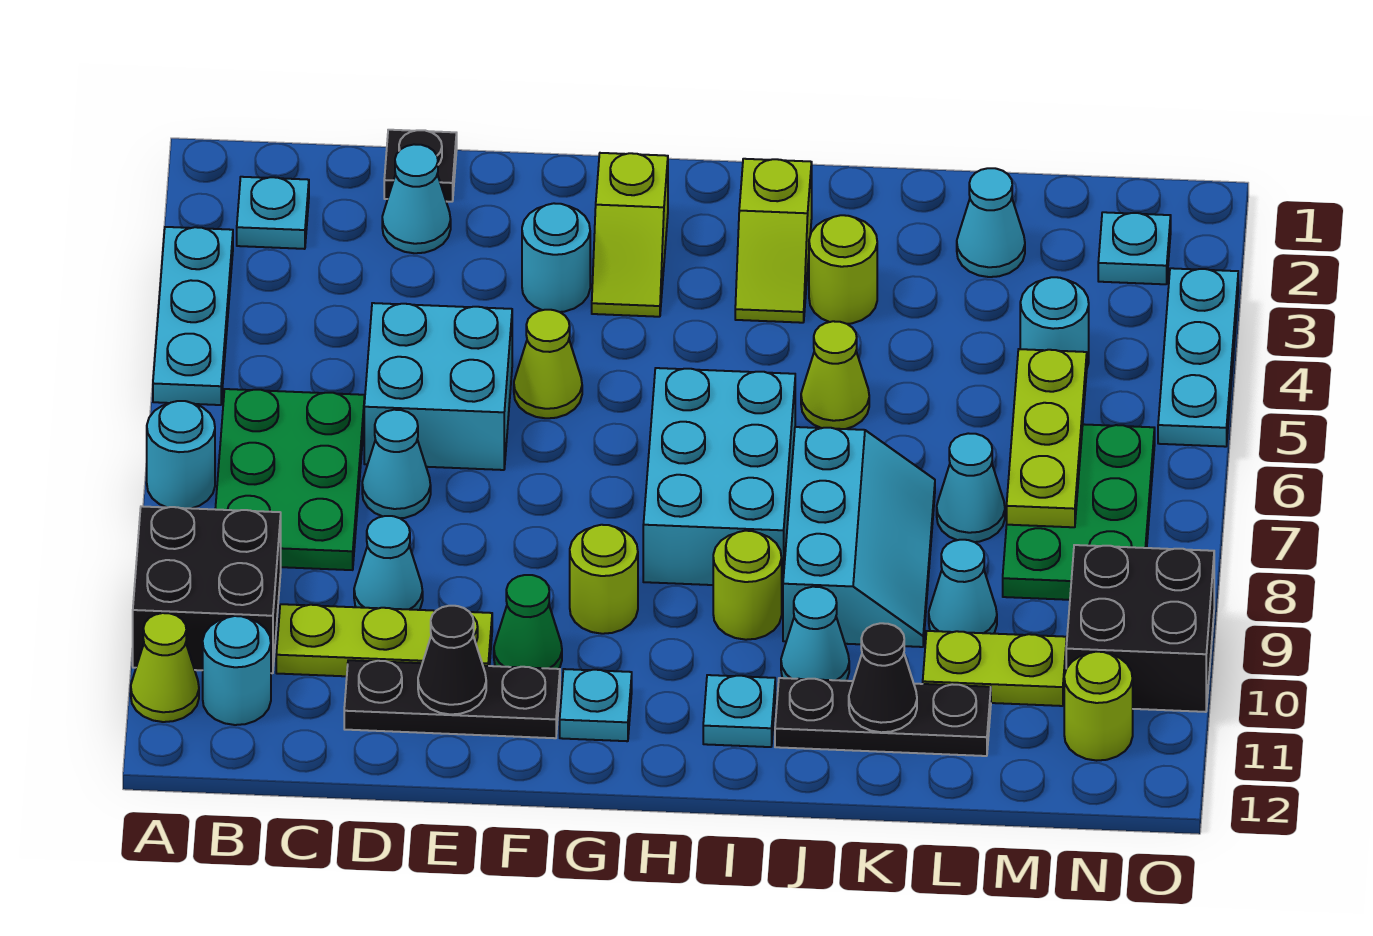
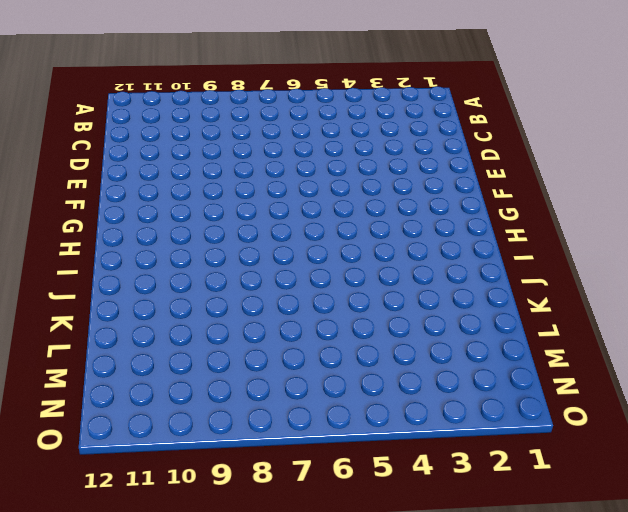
none -> cyan plate A3:A5 level 1
none -> cyan round brick A7 level 1
none -> black brick A9:B10 level 1
none -> lime cone A11 level 1

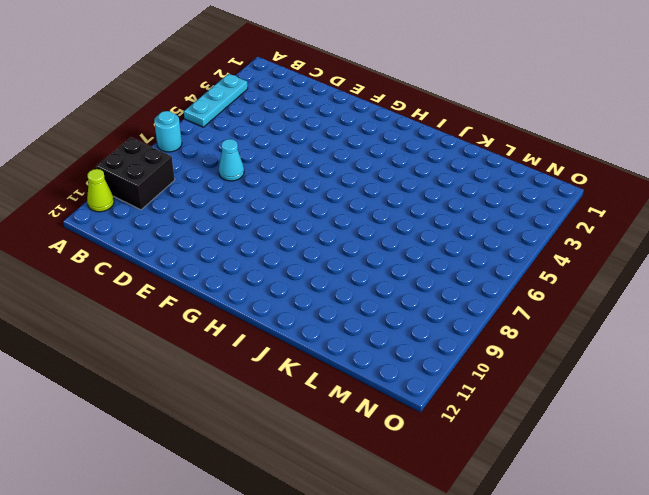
none -> cyan plate B2 level 1
none -> green plate B6:C8 level 1
none -> cyan round brick B11 level 1
none -> lime plate C10:E10 level 1

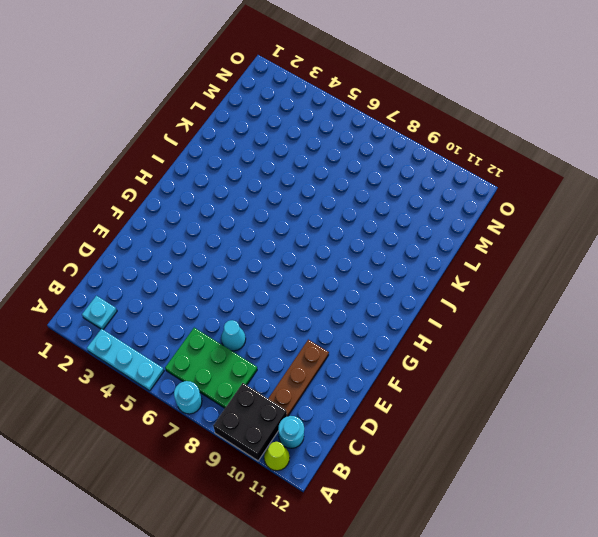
brown plate C10:E10 level 1 -> lime plate C10:E10 level 1
none -> black plate D1 level 1
none -> cyan cone D2 level 1
none -> cyan brick D5:E6 level 1
none -> cyan cone D9 level 1

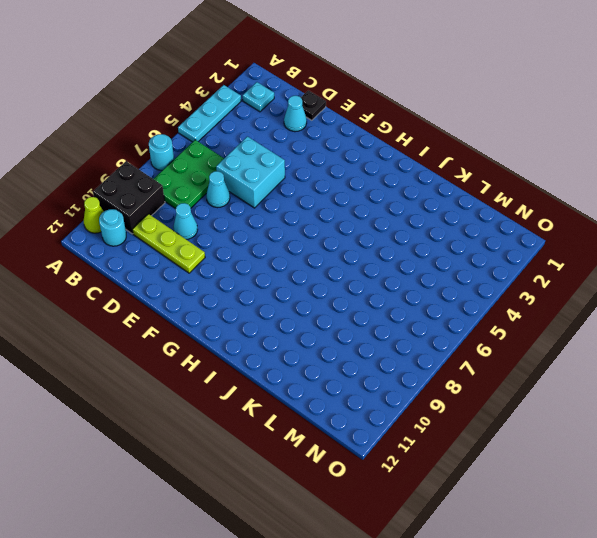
none -> black plate D11:F11 level 1
none -> cyan round brick F3 level 1
none -> lime cone F5 level 1
none -> green cone F10 level 1

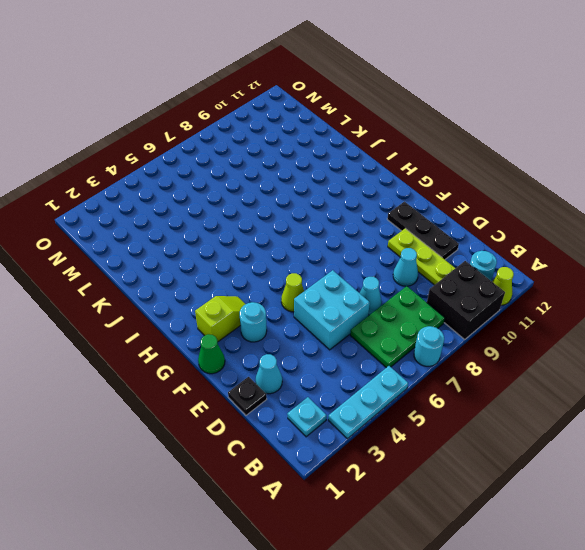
green cone F1 level 1 -> green cone F10 level 1
none -> lime round brick G9 level 1
none -> cyan plate G11 level 1
none -> cyan brick H6:I8 level 1
none -> lime slope I2:I3 level 1 top 2

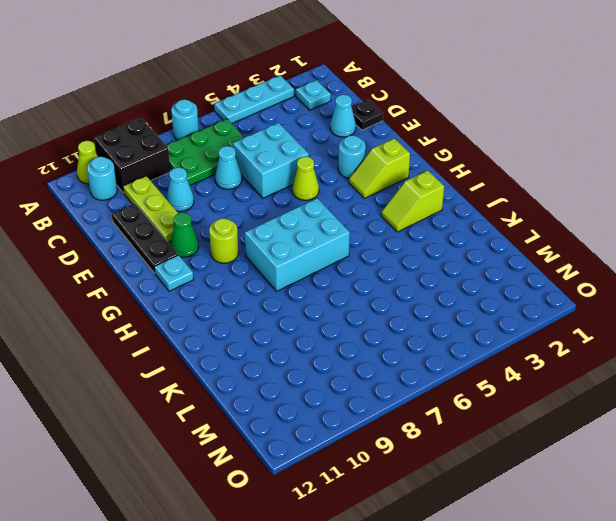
none -> lime round brick I9 level 1
none -> cyan plate I11 level 1
none -> lime round brick J3 level 1
none -> lime cone J5 level 1

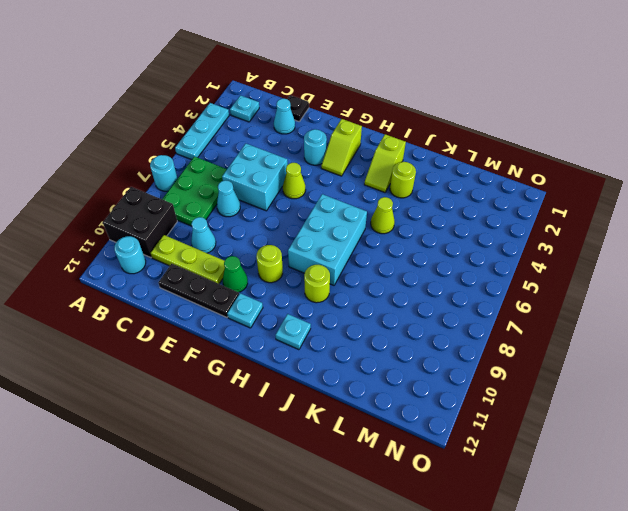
none -> lime cone A11 level 1
none -> cyan slope J7:K9 level 1 top J
none -> cyan cone J10 level 1
none -> black plate J11:L11 level 1

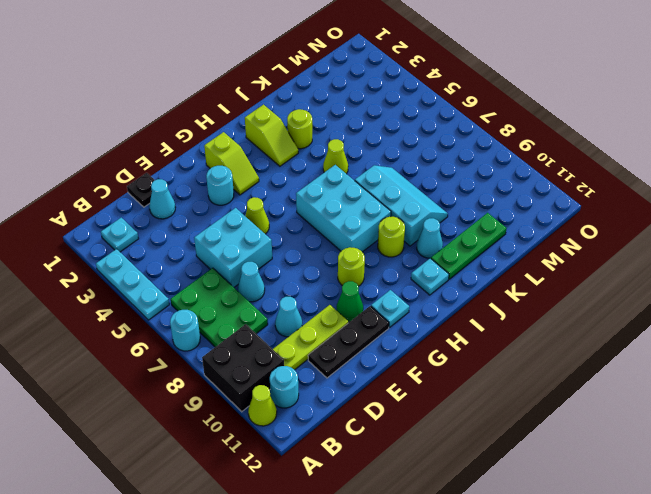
green plate J11:L11 level 1 -> black plate J11:L11 level 1
none -> cyan cone L2 level 1
none -> cyan cone L7 level 1
none -> cyan cone L9 level 1
none -> lime plate L10:M10 level 1

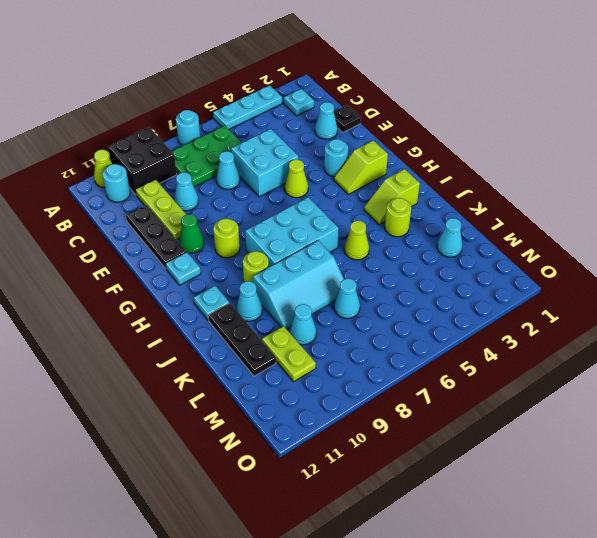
none -> cyan round brick M4 level 1
none -> green plate M6:N8 level 1
none -> cyan plate N2 level 1
none -> black brick N9:O10 level 1

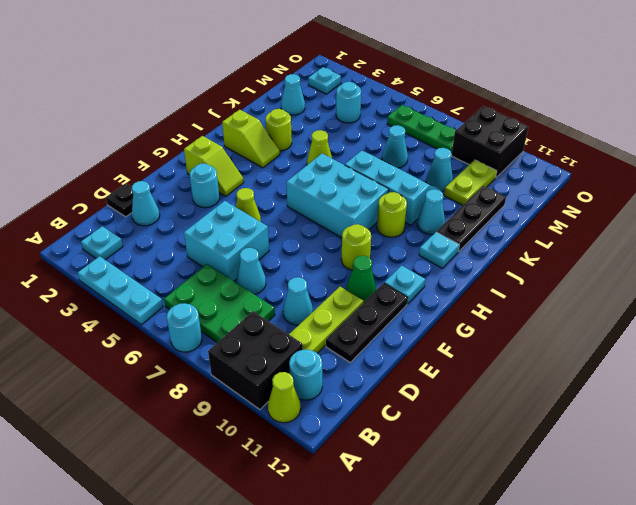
green plate N6:N8 level 1 -> green plate M6:N8 level 1
none -> lime round brick N11 level 1
none -> cyan plate O3:O5 level 1
none -> black cone E11 level 2
none -> black cone K11 level 2

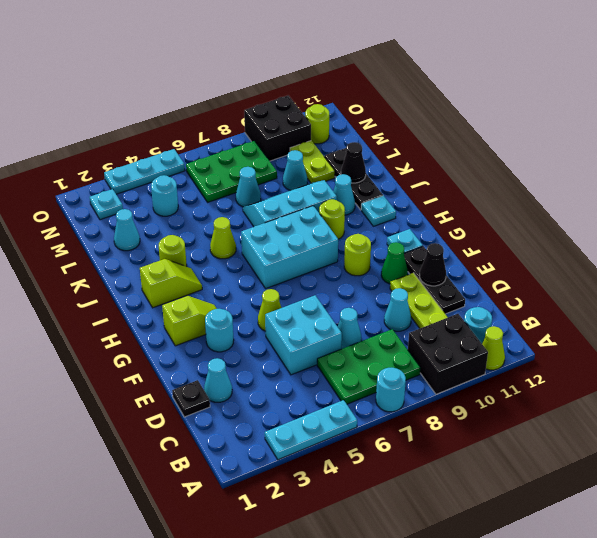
none -> cyan plate B2 level 1
none -> lime plate M5:M7 level 2

